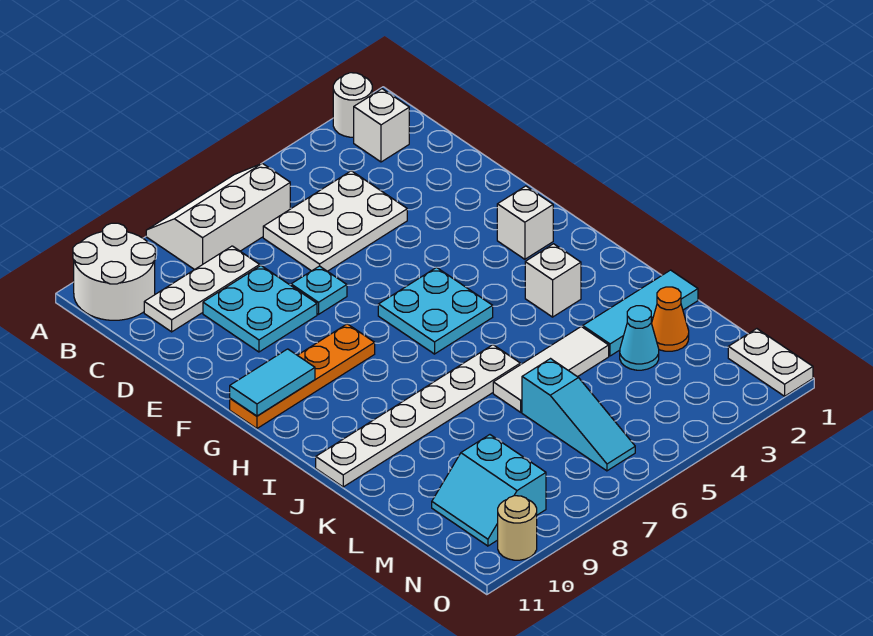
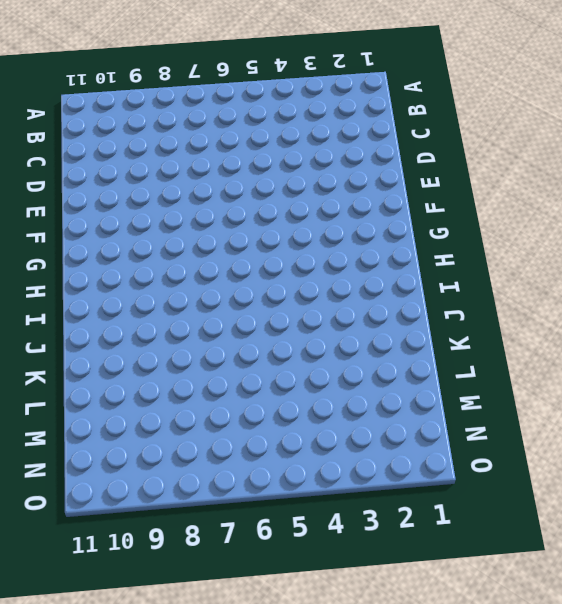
none -> white round brick A2 level 1
none -> white slope A6:B8 level 1 top B
none -> white round brick A10:B11 level 1

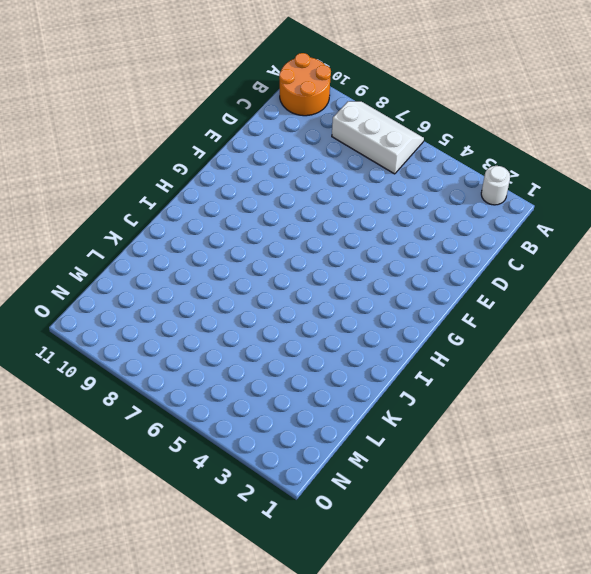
orange round brick A10:B11 level 1 -> white round brick A10:B11 level 1
none -> white brick B2 level 1
none -> white plate C4:D6 level 1
none -> white plate C8:C10 level 1

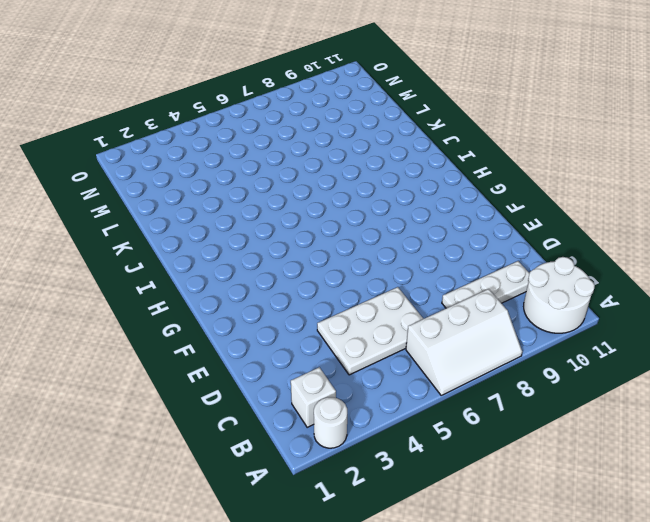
none -> cyan plate D8:E9 level 1
none -> cyan plate E7 level 1
none -> white brick G2 level 1

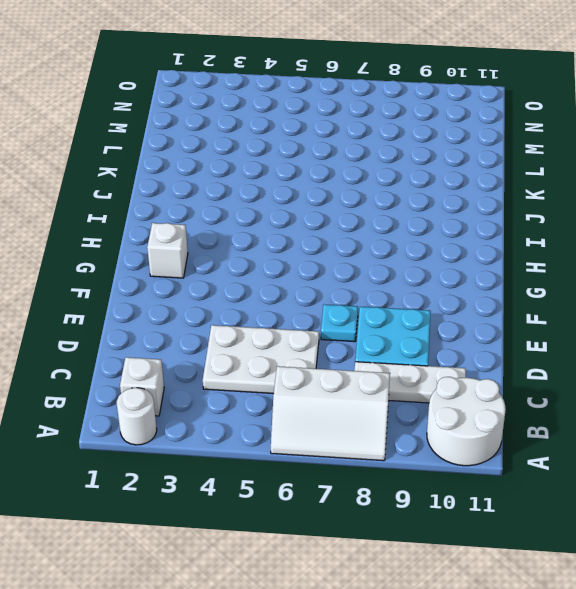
none -> cyan plate G5:H6 level 1
none -> orange plate G8:G11 level 1
none -> white brick I3 level 1

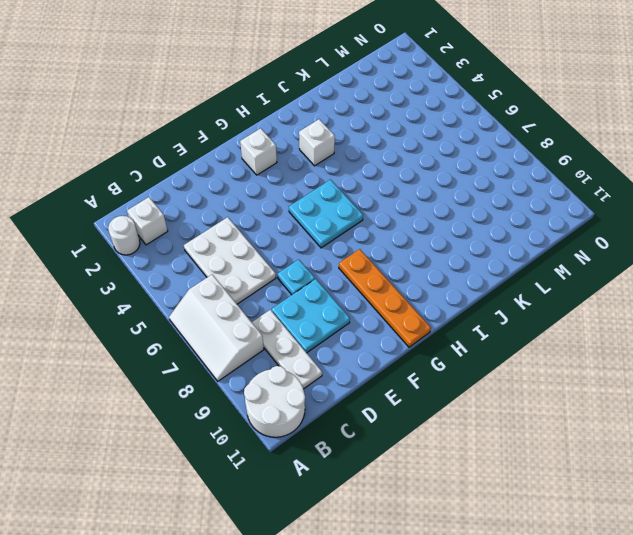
none -> white plate J6:J11 level 1
none -> cyan tile K1:K3 level 1
none -> white tile K4:K6 level 1

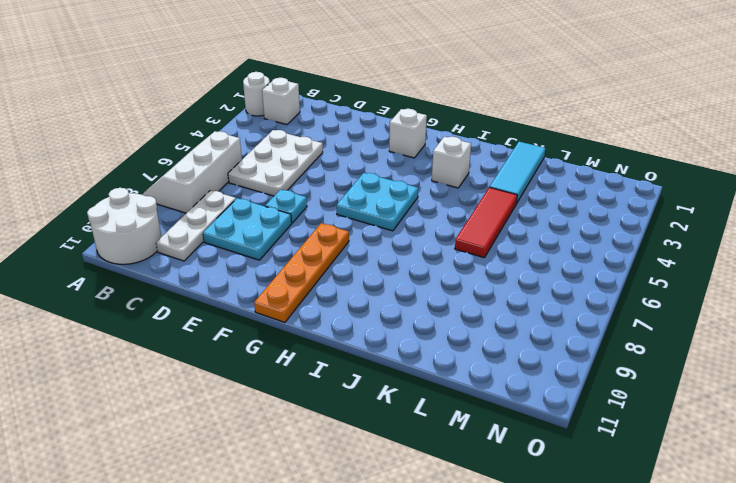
red tile K4:K6 level 1 -> white tile K4:K6 level 1
none -> white plate J6:J11 level 1
none -> orange cone L2 level 1
none -> cyan cone L3 level 1

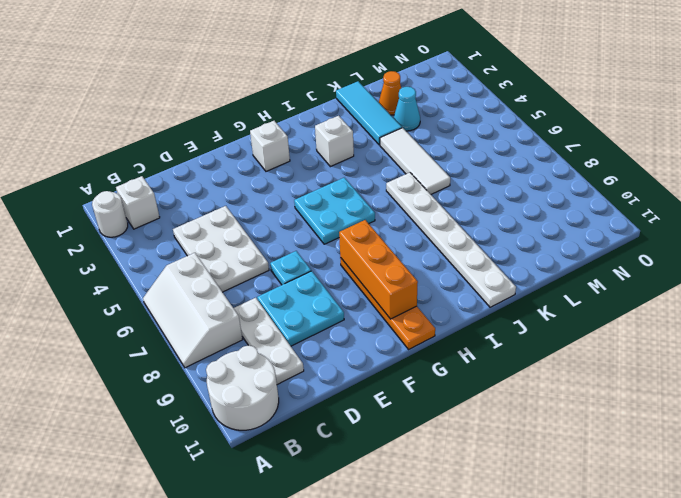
orange brick G8:G10 level 2 -> cyan tile G10:G11 level 2
none -> cyan slope L6:N6 level 1 top L
none -> cyan slope M9:N10 level 1 top 9
none -> white plate N1:O1 level 1

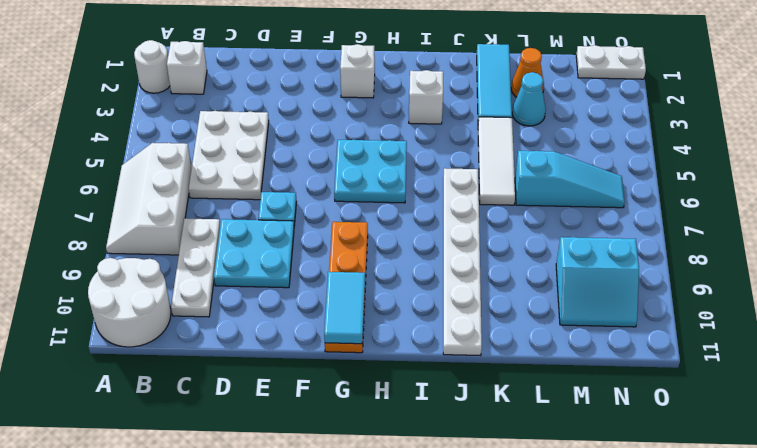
none -> tan round brick O10 level 1

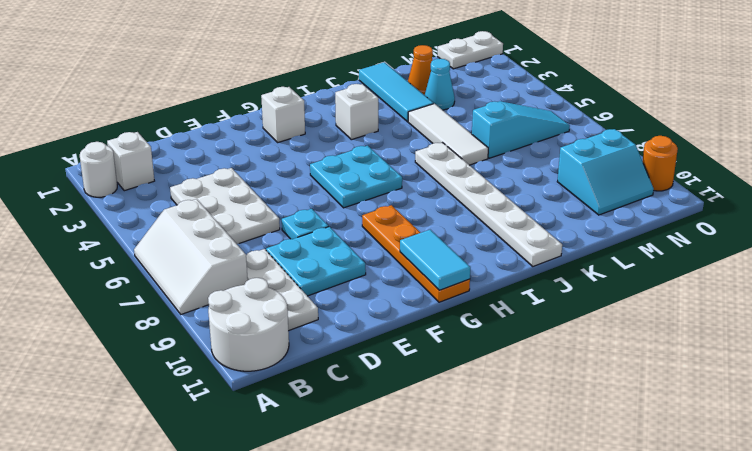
orange round brick O10 level 1 -> tan round brick O10 level 1

